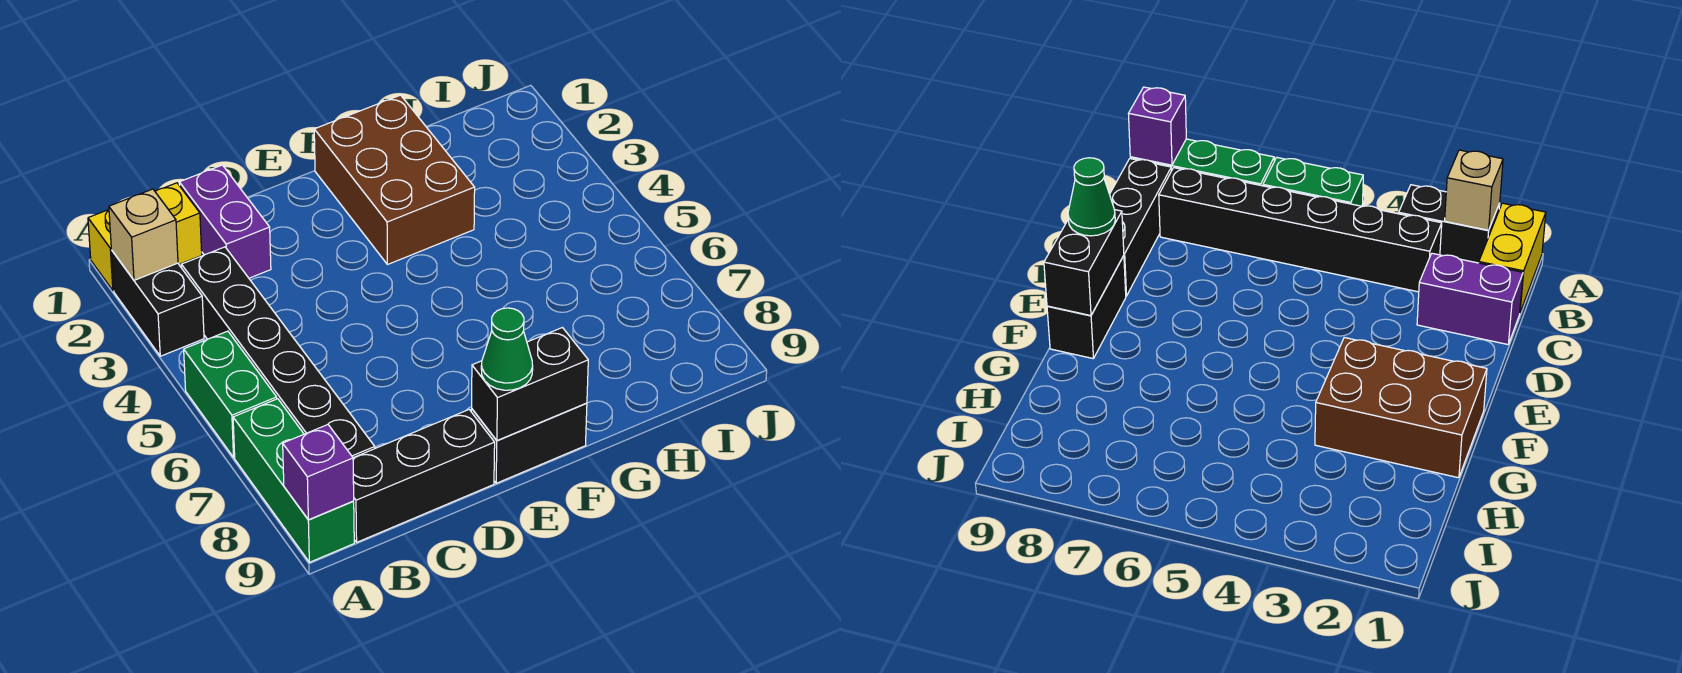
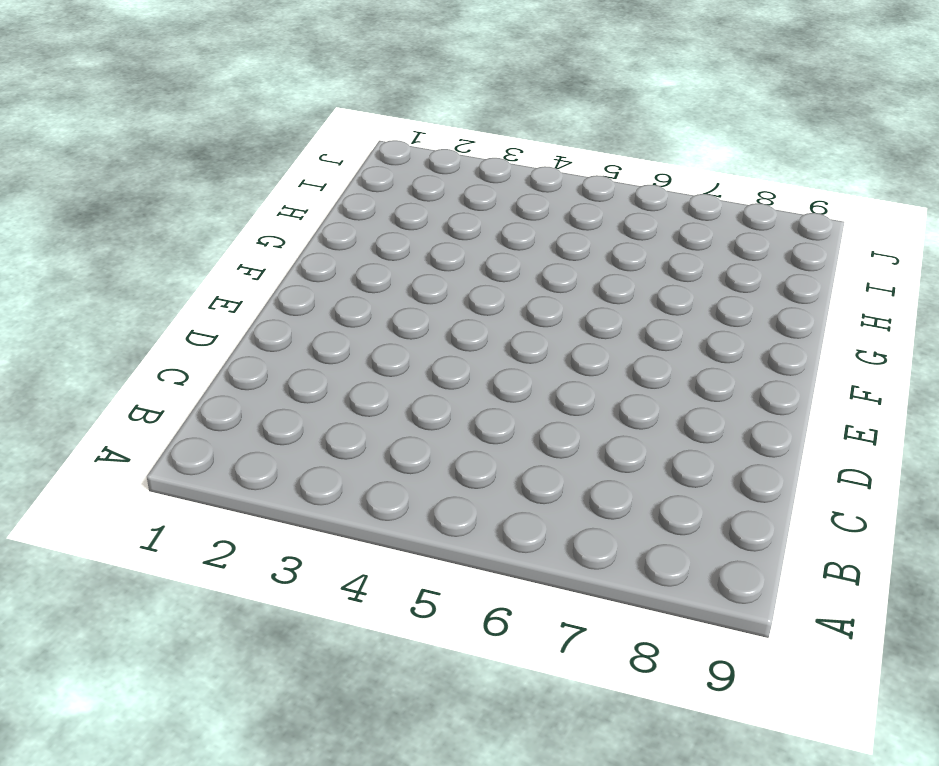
none -> yellow brick A1:B1 level 1
none -> black brick A2:A3 level 1
none -> green brick A5:A6 level 1

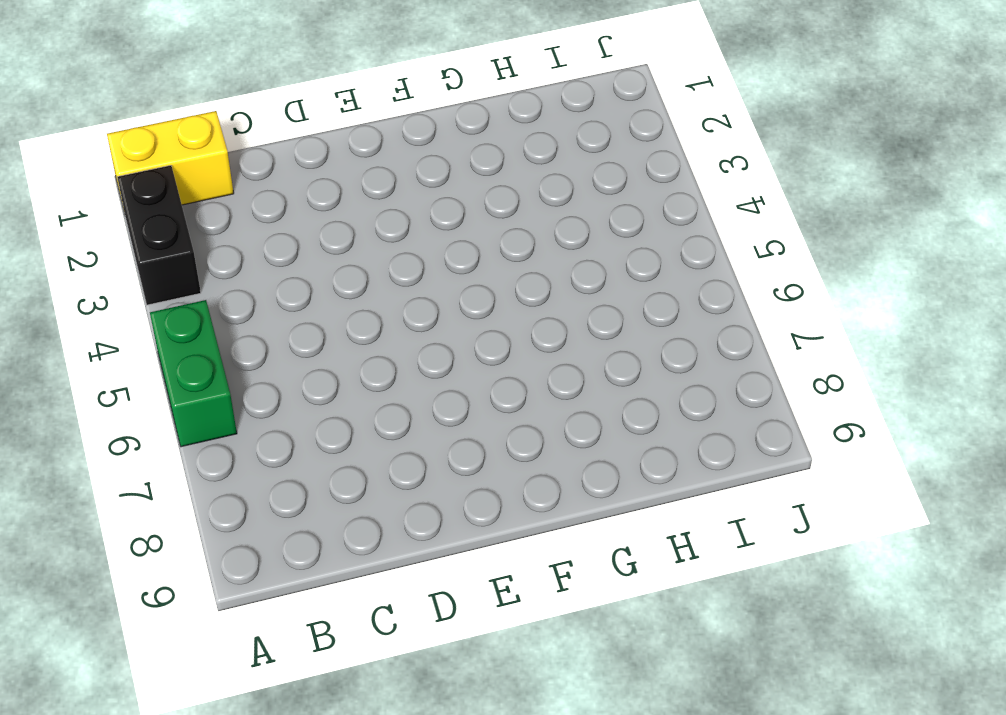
none -> green brick A7:A9 level 1
none -> black brick B3:B8 level 1
none -> black brick B9:D9 level 1

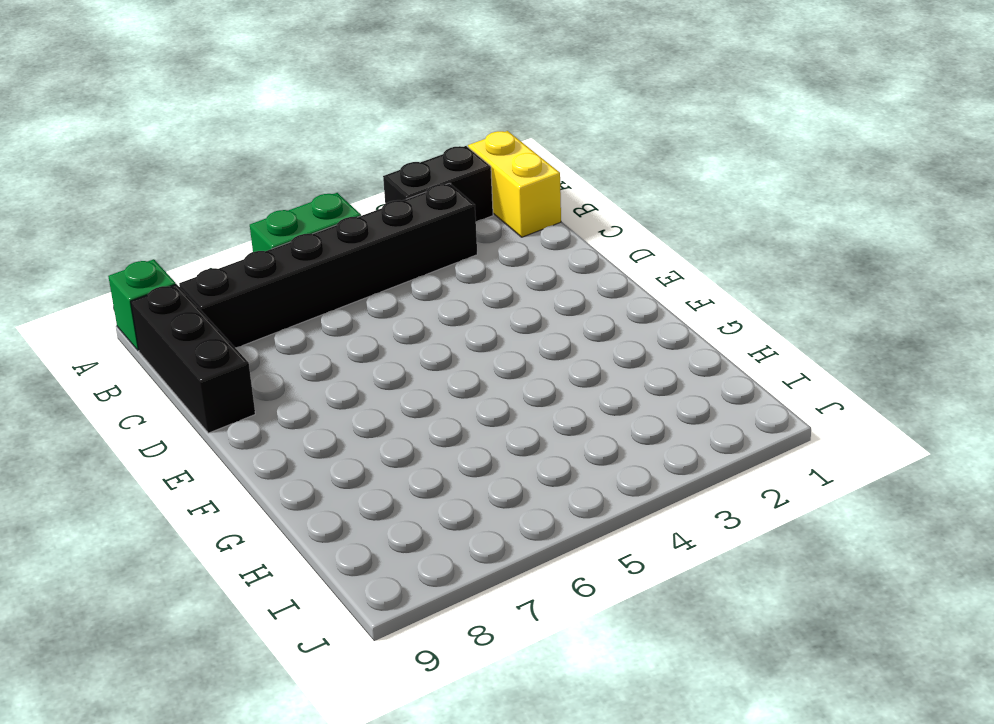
green brick A9 level 1 -> green brick A7:A9 level 1
none -> purple brick C1:C2 level 1
none -> black brick E9:F9 level 1
none -> brown brick F1:G3 level 1

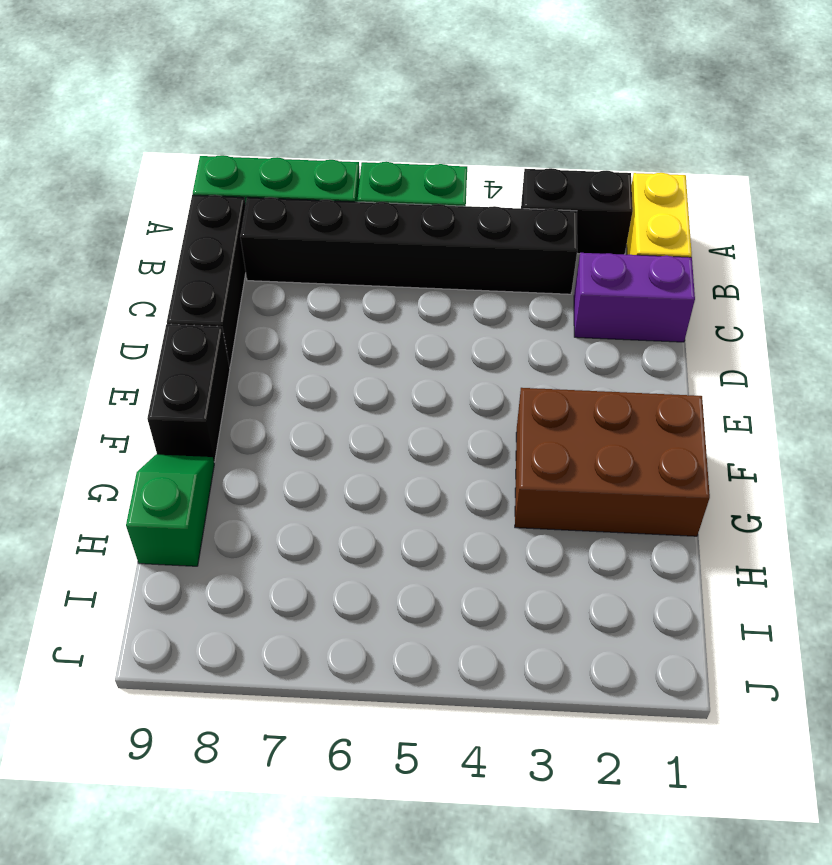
green slope G9:H9 level 1 top H -> none
none -> tan brick A2 level 2
none -> purple brick A9 level 2
none -> black brick E9:F9 level 2

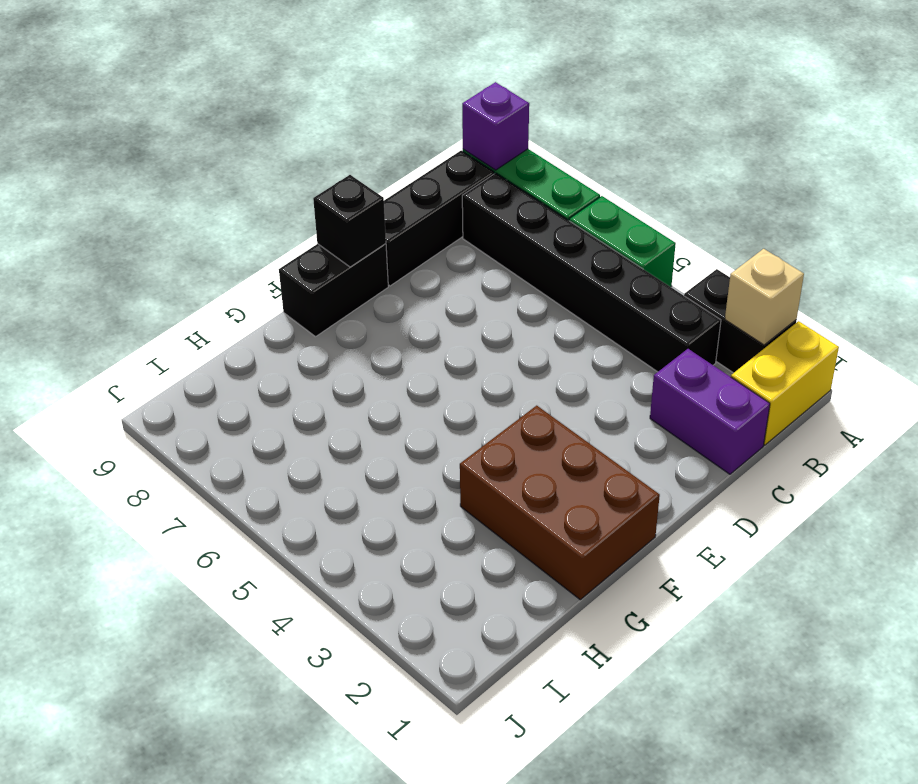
black brick E9 level 2 -> black brick E9:F9 level 2
none -> green cone E9 level 3

